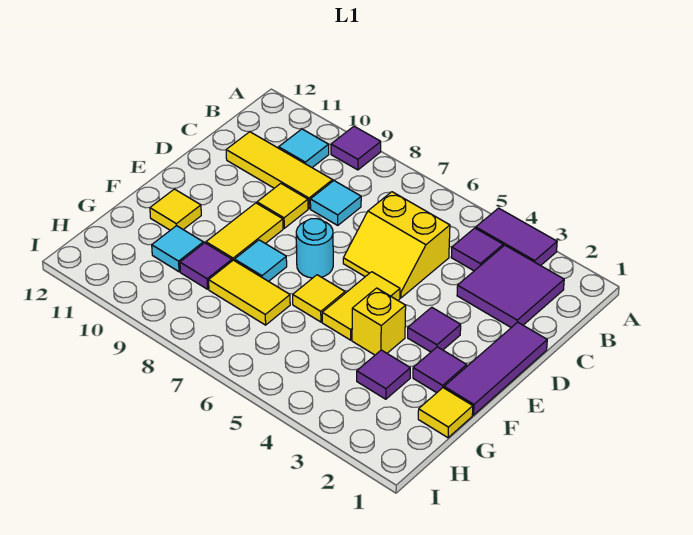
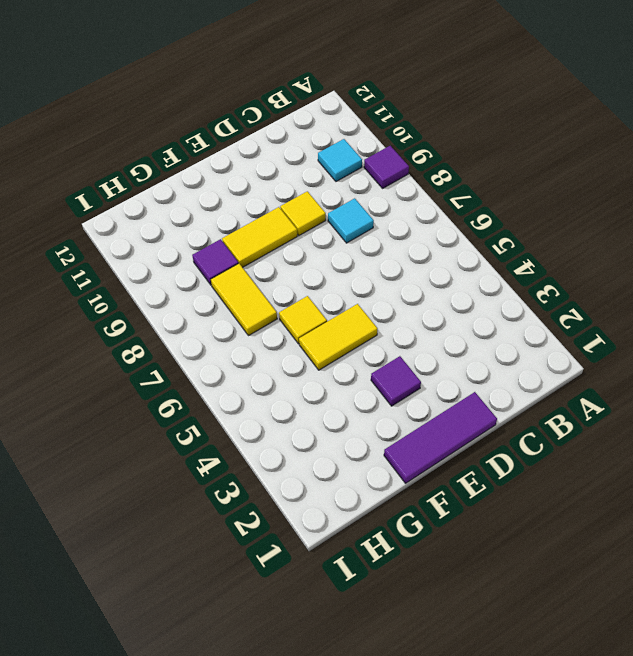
none -> purple tile A3:A4 level 1
none -> purple tile B2:C3 level 1
none -> purple tile B4 level 1

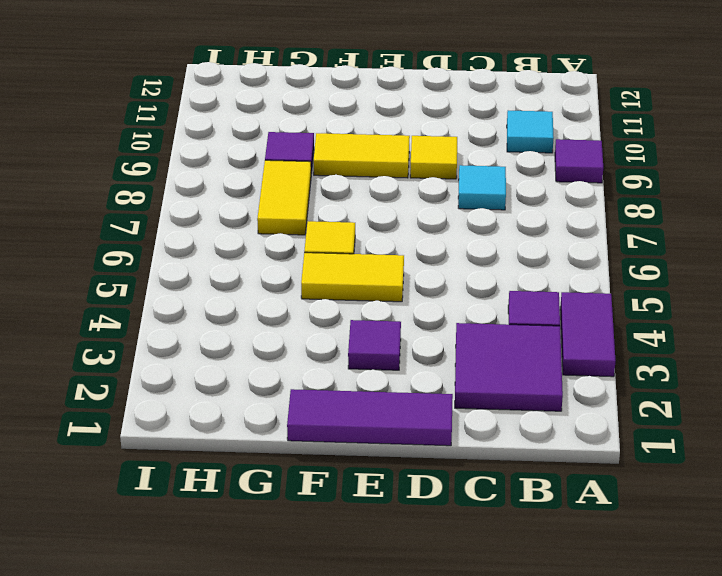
none -> yellow slope C5:D6 level 1 top C
none -> yellow tile C9:C11 level 1
none -> cyan round brick E7 level 1

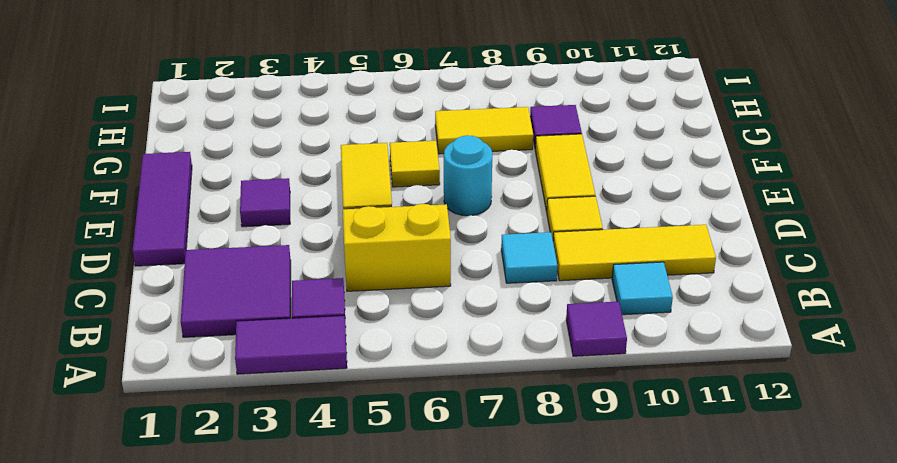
none -> purple tile F2 level 1
none -> yellow brick F4 level 1
none -> cyan tile F8 level 1

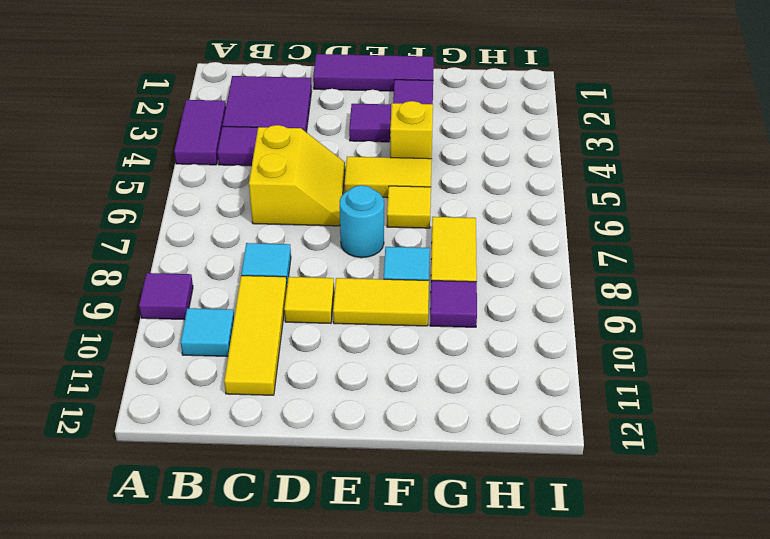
none -> yellow tile F11 level 1
none -> yellow tile G1 level 1
none -> purple tile G3 level 1

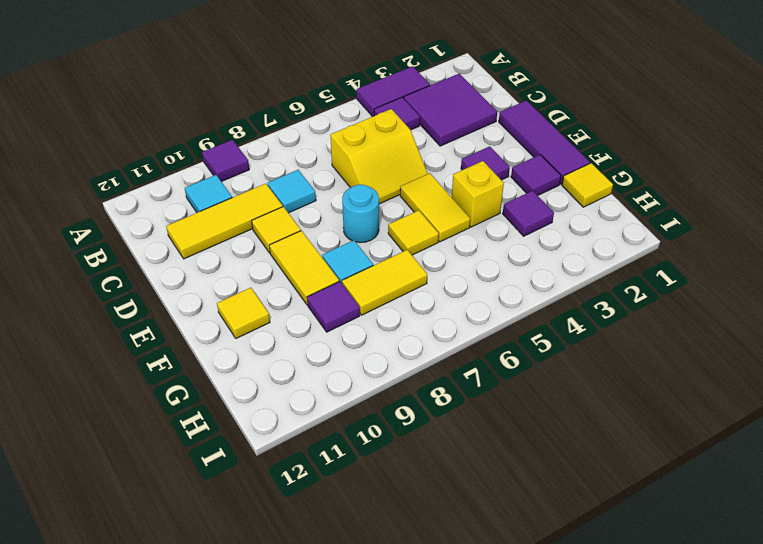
none -> cyan tile G10 level 1

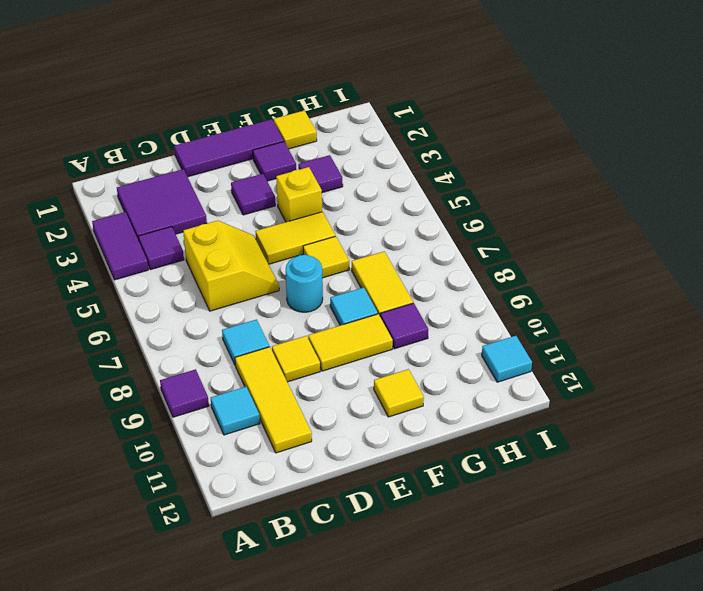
cyan tile I11 level 1 -> cyan tile G10 level 1

